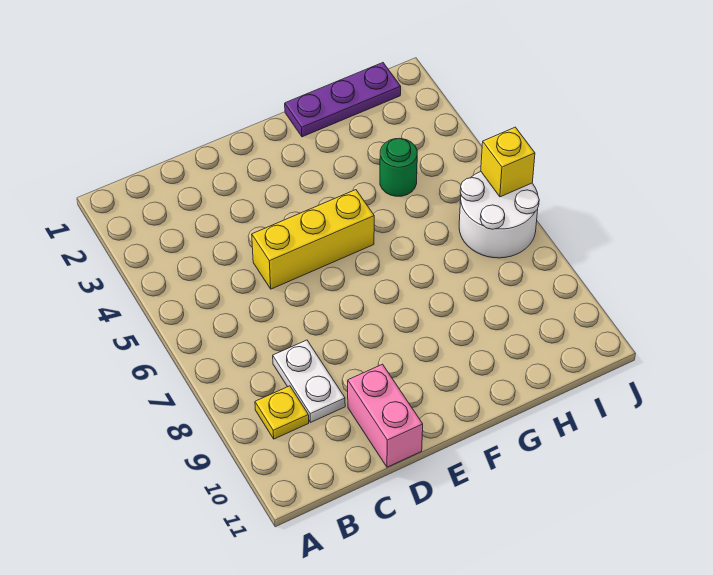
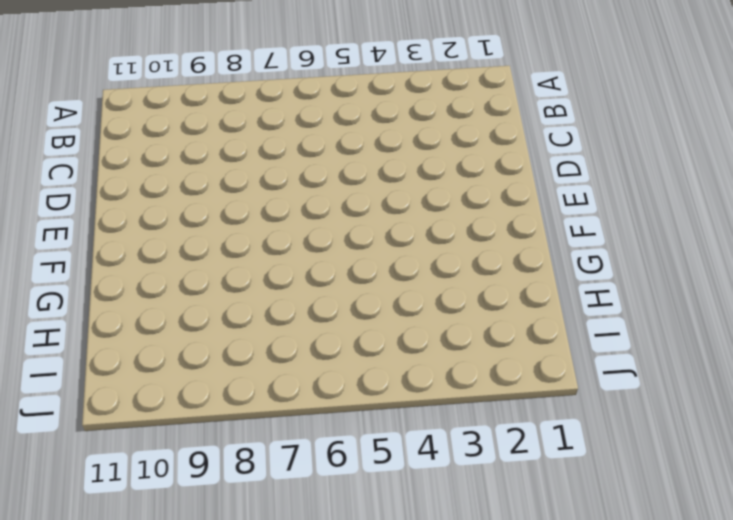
none -> yellow plate B9 level 1
none -> white plate C8:C9 level 1

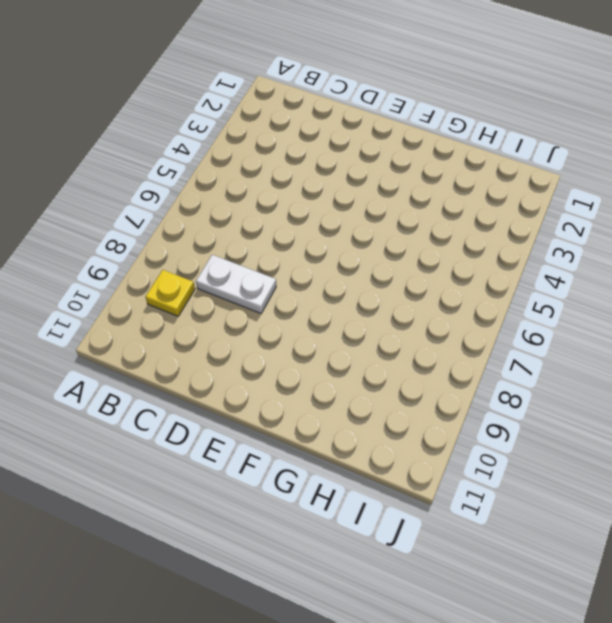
white plate C8:D8 level 1 -> white plate C8:C9 level 1
none -> yellow brick D5:F5 level 1
none -> pink brick D10:D11 level 1

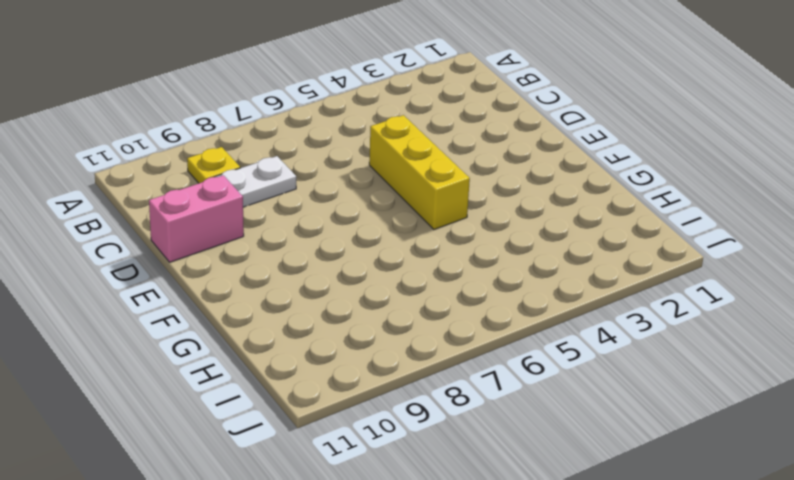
none -> purple plate G1:I1 level 1
none -> green round brick H4 level 1

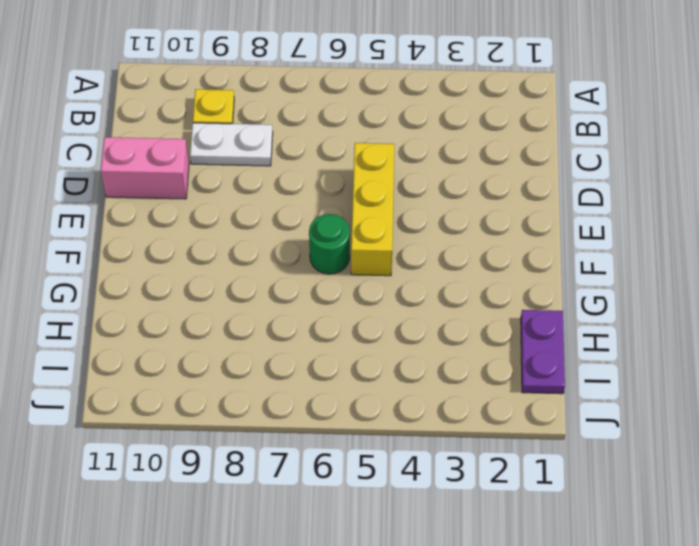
green round brick F6 level 1 -> green round brick H4 level 1
purple plate H1:I1 level 1 -> purple plate G1:I1 level 1
none -> white round brick I6:J7 level 1
none -> yellow brick J6 level 2

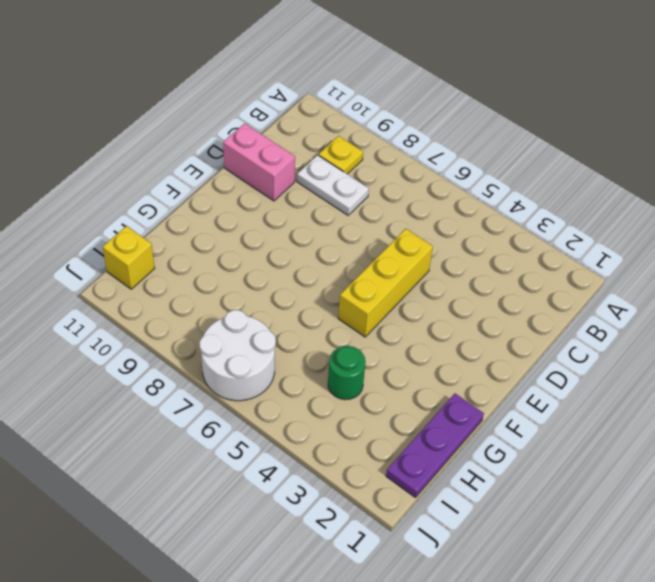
yellow brick I11 level 1 -> yellow brick J6 level 2

